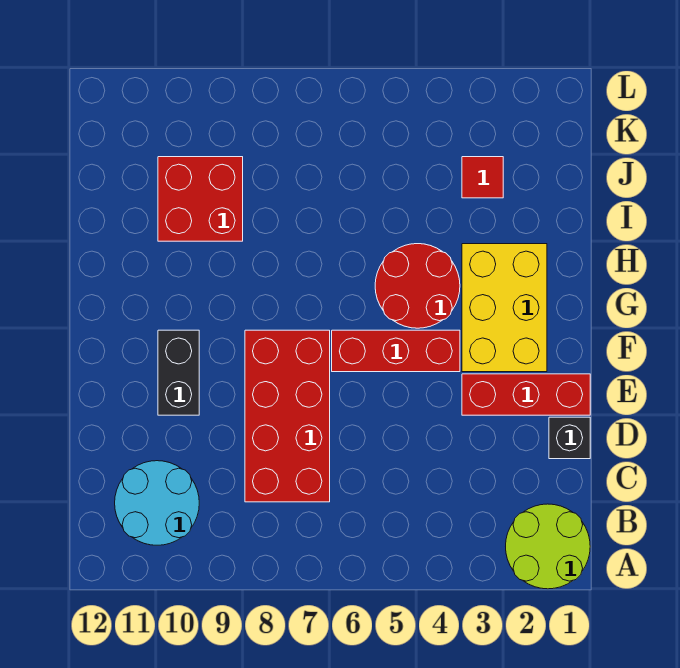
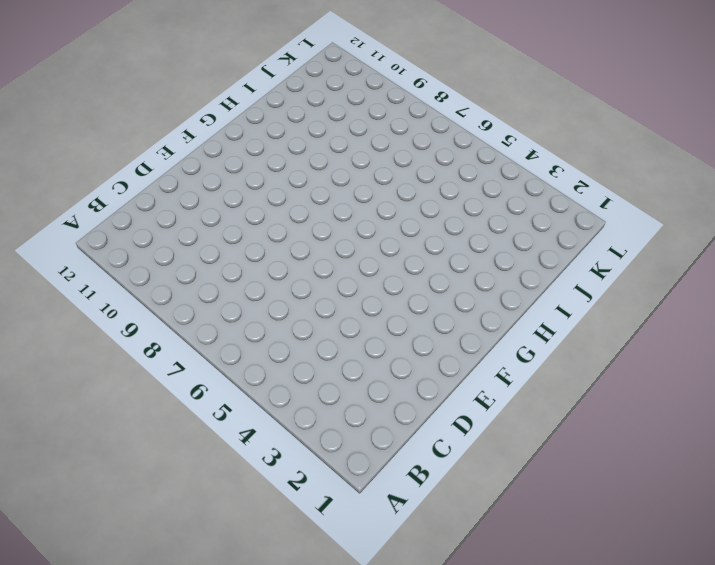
none -> lime round brick A1:B2 level 1
none -> cyan round brick B10:C11 level 1

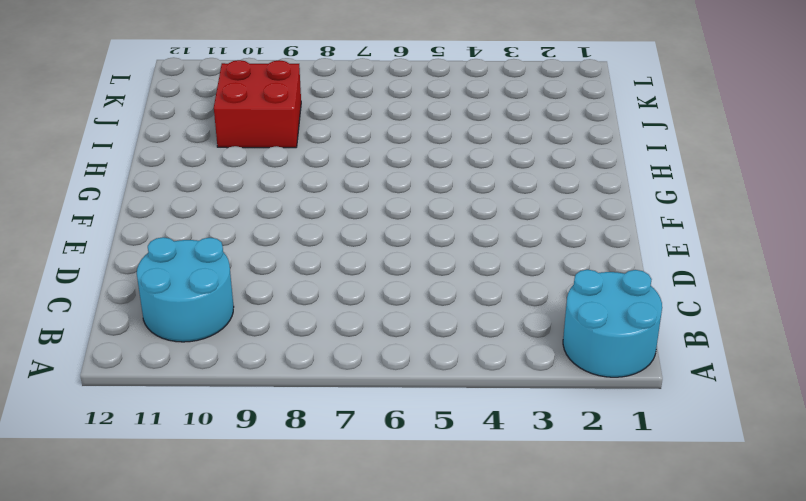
cyan round brick A1:B2 level 1 -> lime round brick A1:B2 level 1
none -> red brick C7:F8 level 1
none -> black brick D1 level 1

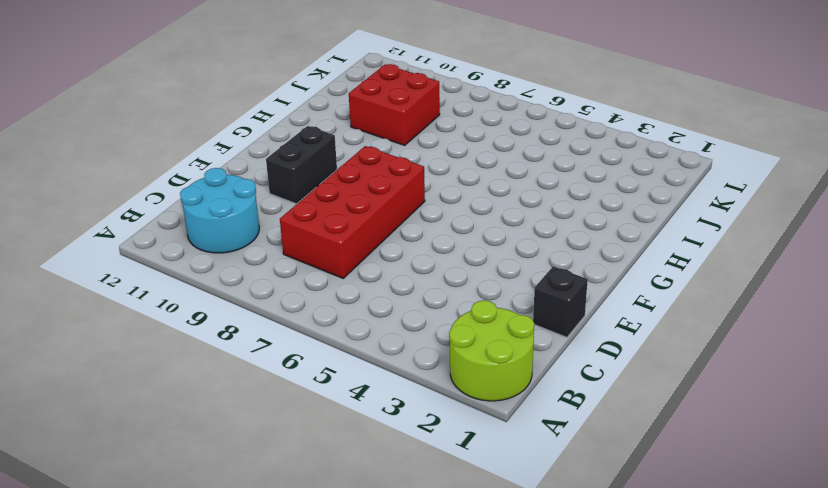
none -> red brick E1:E3 level 1
none -> yellow brick F2:H3 level 1

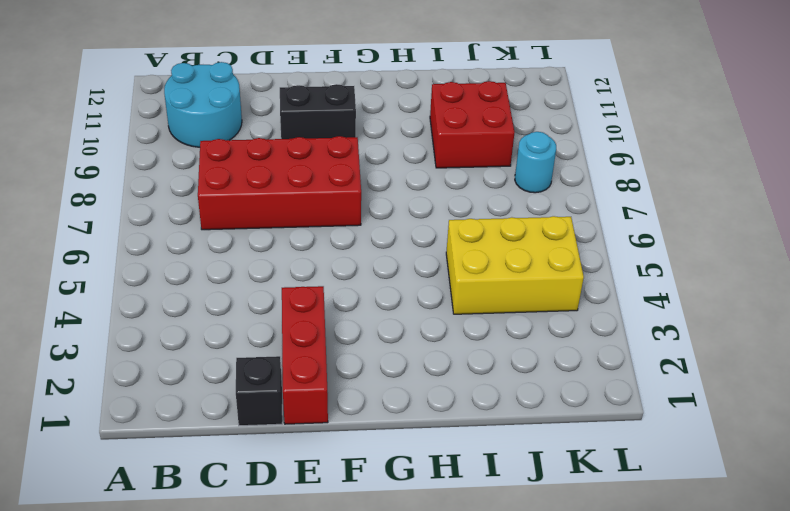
yellow brick I4:K5 level 1 -> yellow brick F2:H3 level 1
cyan round brick K8 level 1 -> none
none -> lime round brick A1:B2 level 1
none -> red brick F4:F6 level 1

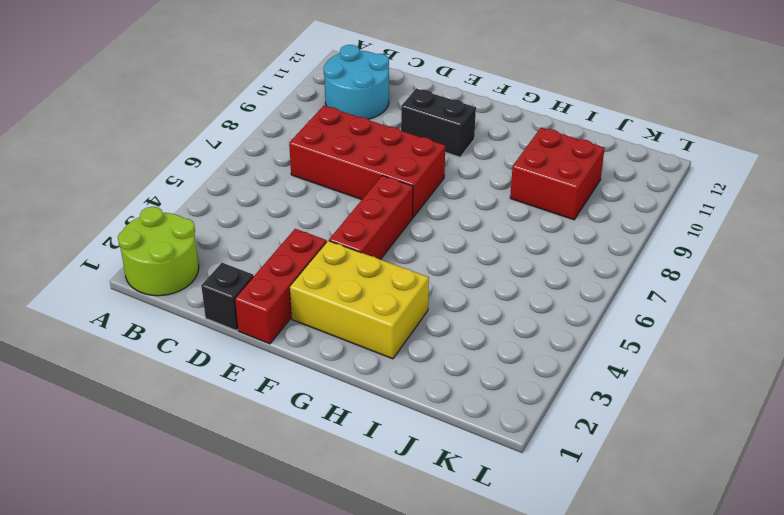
none -> red round brick G4:H5 level 1
none -> red tile J3 level 1

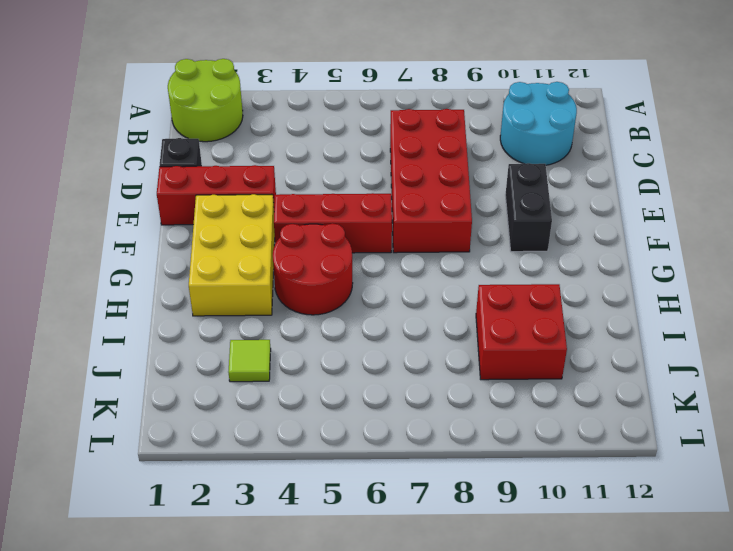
lime tile J3 level 1 -> red tile J3 level 1

